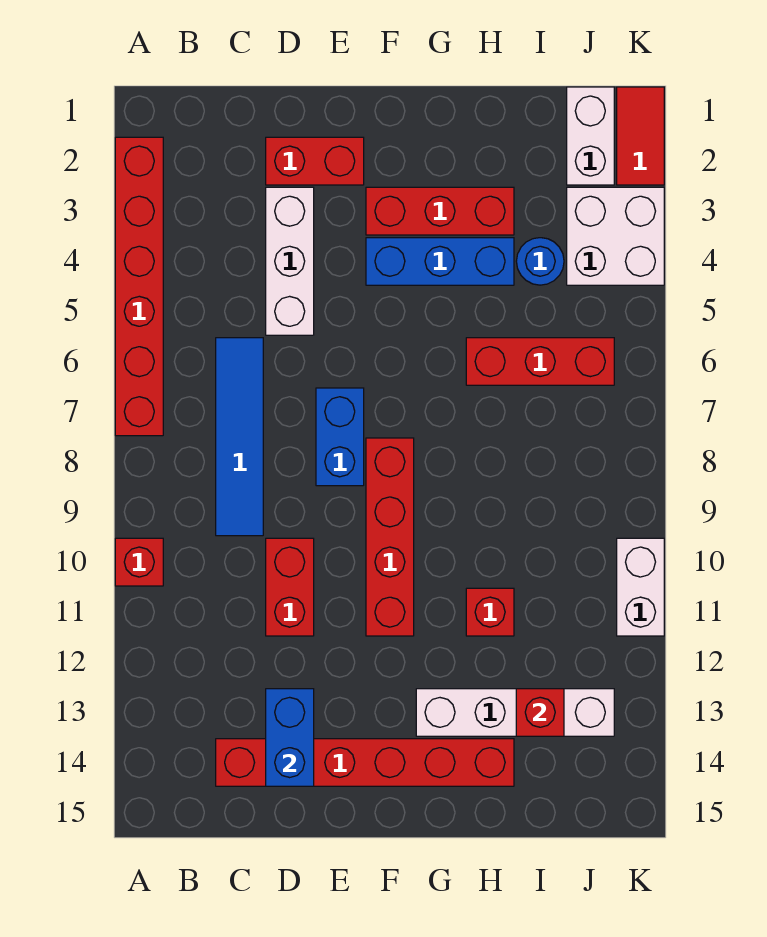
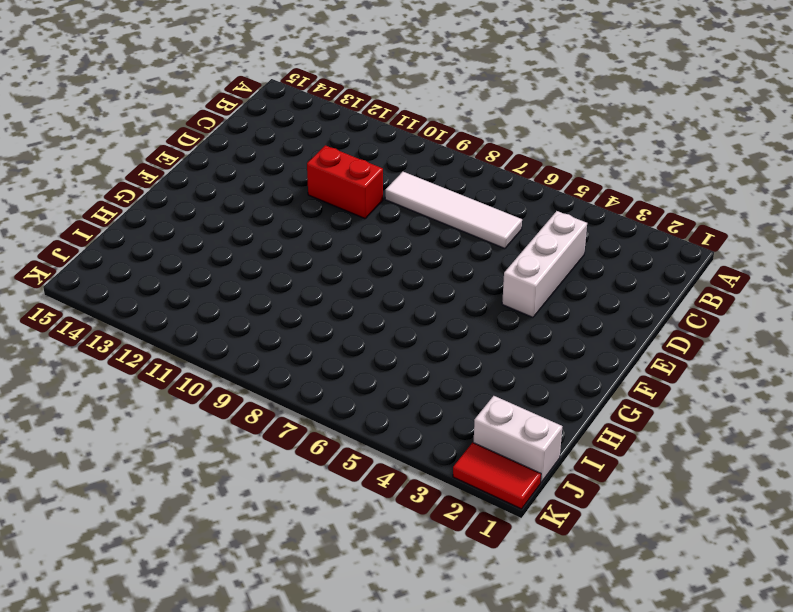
white brick C4:E4 level 1 -> white brick D3:D5 level 1
white tile C6:C9 level 1 -> blue tile C6:C9 level 1
none -> red brick A2:A7 level 1
none -> red brick A10 level 1
none -> red brick C14:H14 level 1

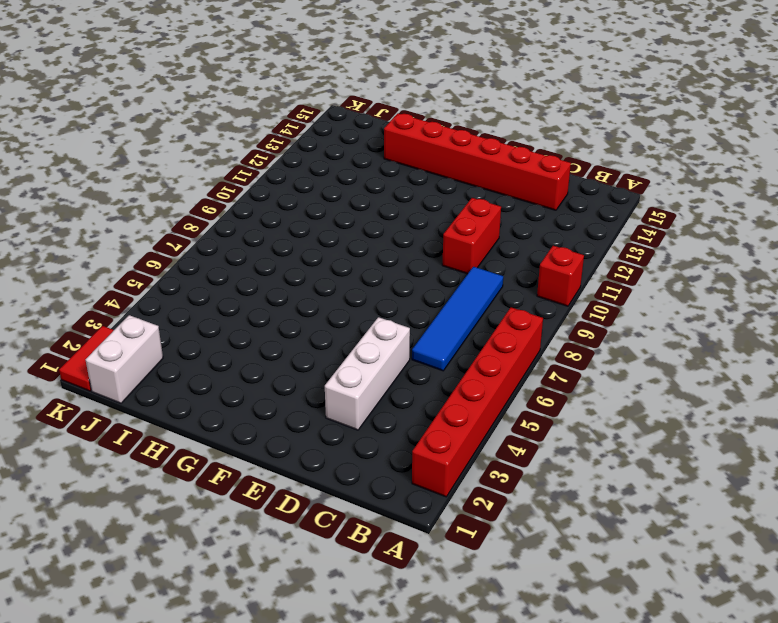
none -> red brick D2:E2 level 1
none -> blue brick E7:E8 level 1
none -> red brick F3:H3 level 1

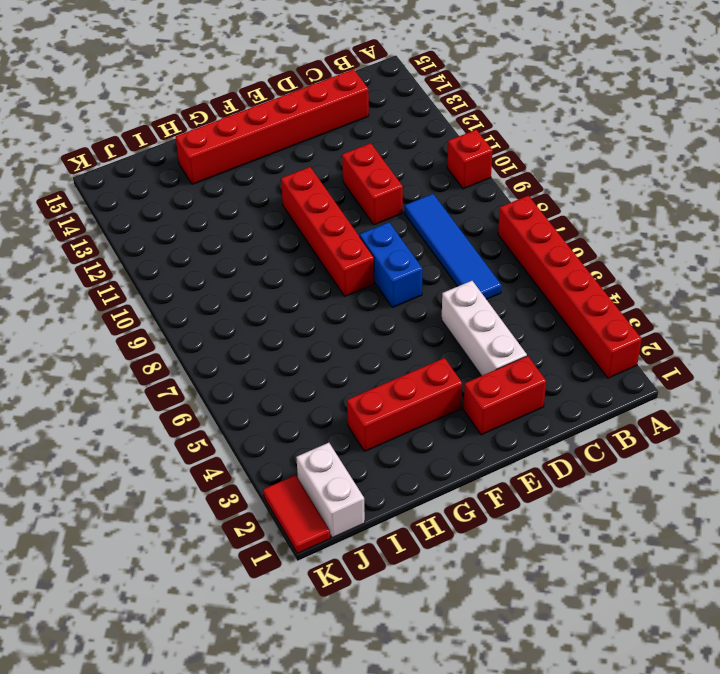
none -> blue brick F4:H4 level 1
none -> white brick G13:J13 level 1
none -> red brick H6:J6 level 1

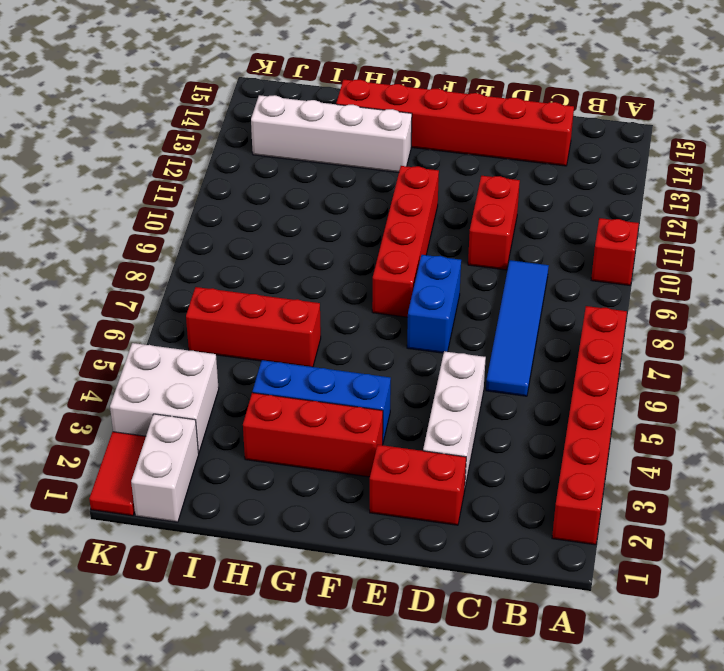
none -> red brick H11 level 1
none -> blue round brick I4 level 1
none -> white brick K10:K11 level 1

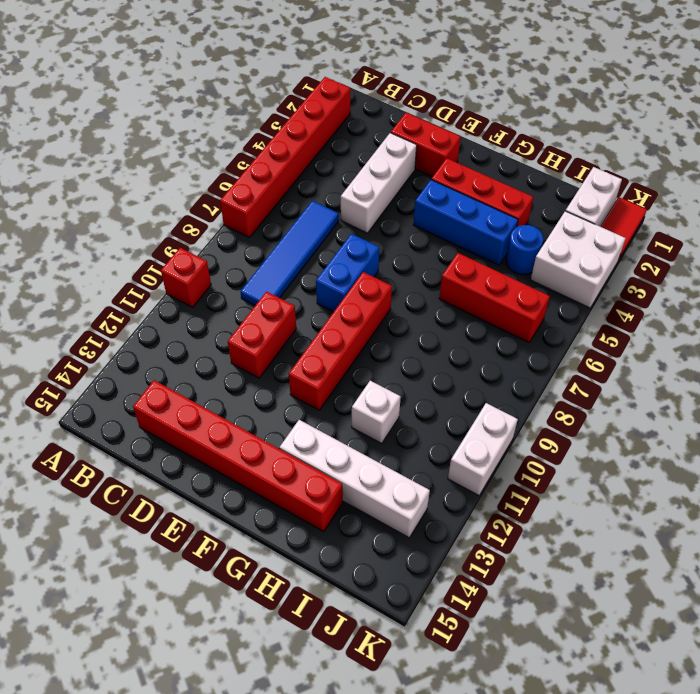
white brick H11 level 1 -> red brick H11 level 1
none -> blue brick D13:D14 level 2
none -> red brick I13 level 2

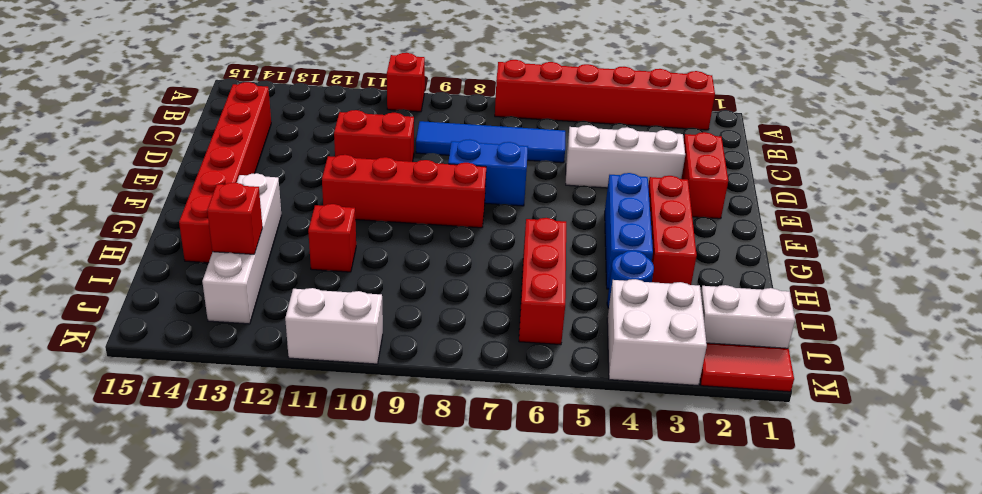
none -> blue brick D13:D14 level 2

